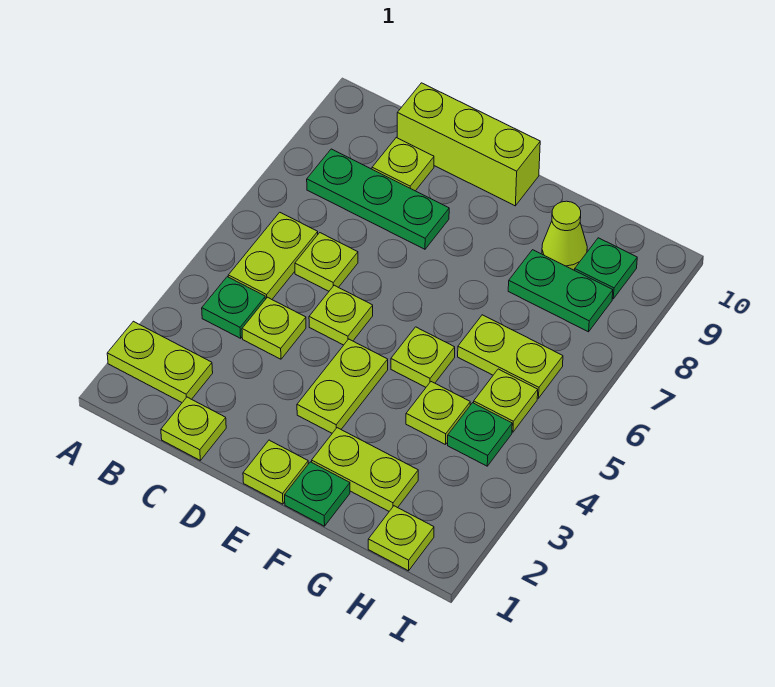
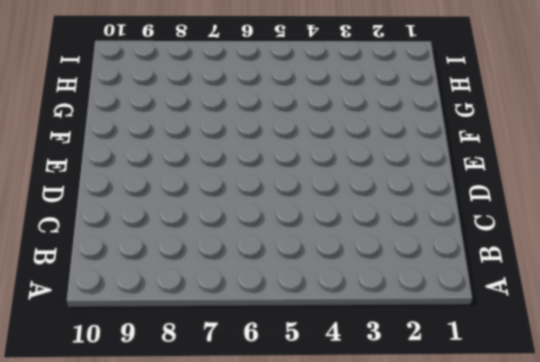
none -> lime plate A2:B2 level 1
none -> green plate B4 level 1
none -> lime plate B5:B6 level 1

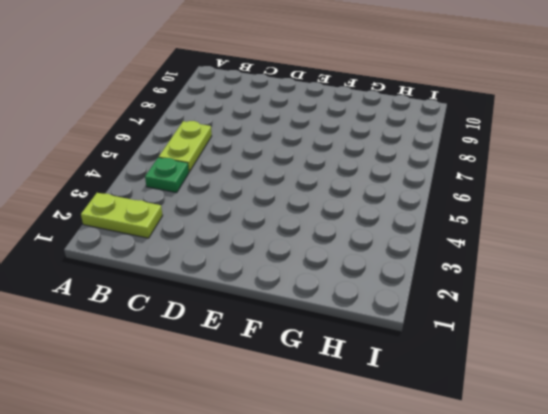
none -> green plate B8:D8 level 1
none -> lime plate C1 level 1
none -> lime plate C4 level 1

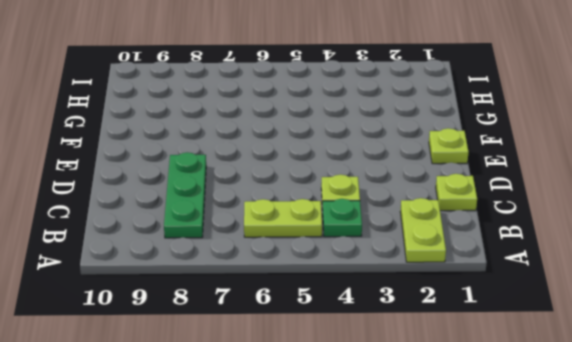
none -> lime plate C6 level 1
none -> lime plate C9 level 1
none -> lime brick C10:E10 level 1

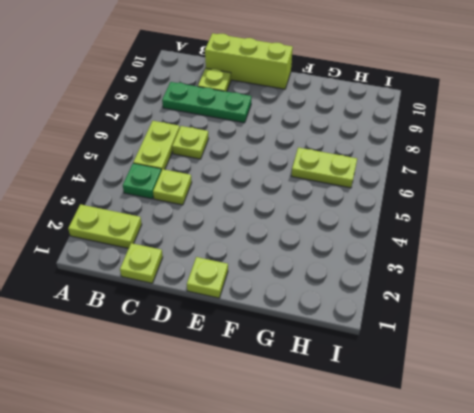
none -> lime plate D5 level 1
none -> lime plate E3:E4 level 1
none -> green plate F1 level 1

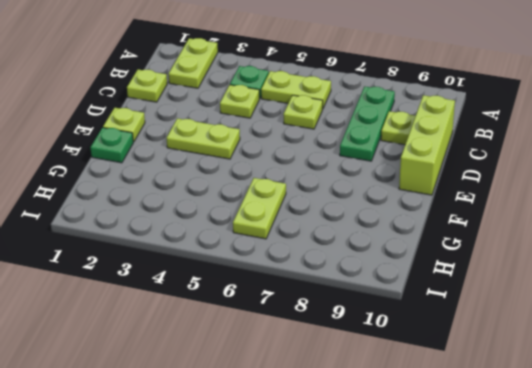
none -> lime plate D5 level 1
none -> lime plate F2:G2 level 1
none -> lime plate F5 level 1

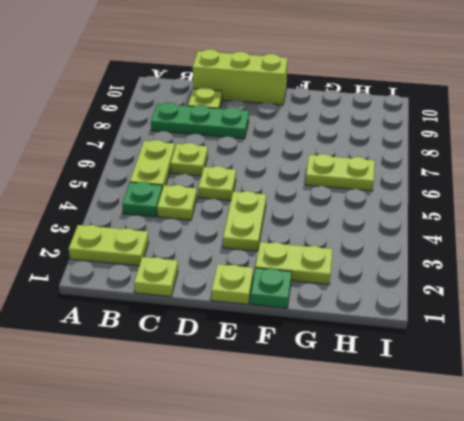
none -> lime plate F5 level 1
none -> lime plate G4 level 1
none -> green plate G8:H8 level 1

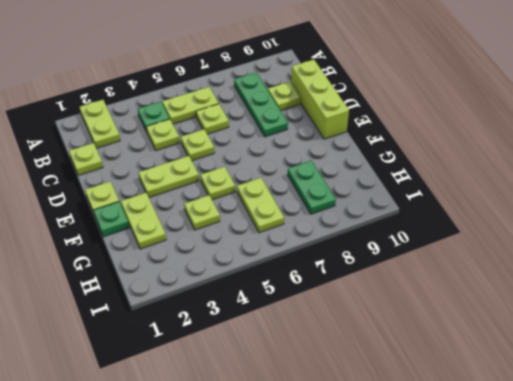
none -> lime cone G9 level 1
none -> lime plate H1 level 1
none -> green plate H4 level 1

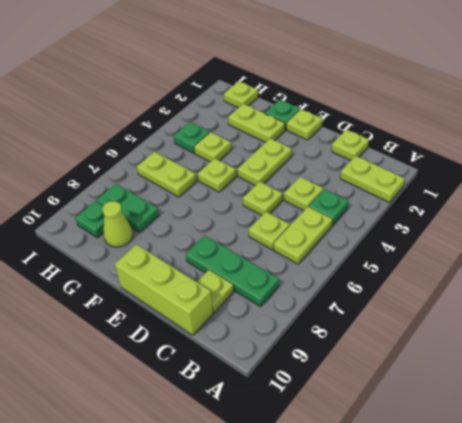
none -> lime plate H5 level 1

